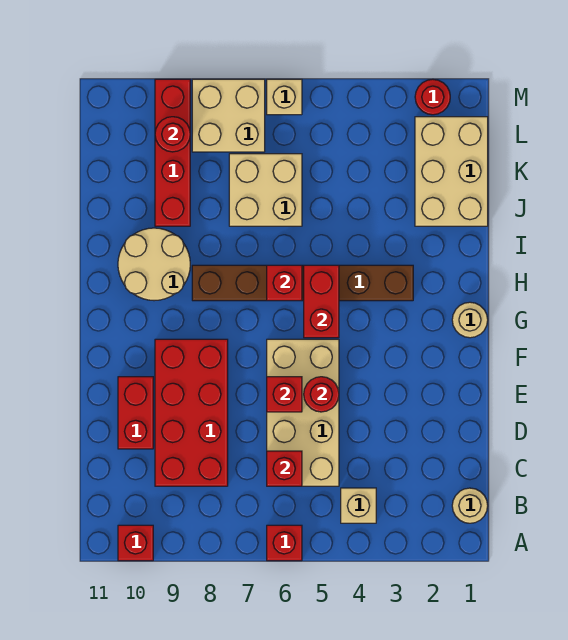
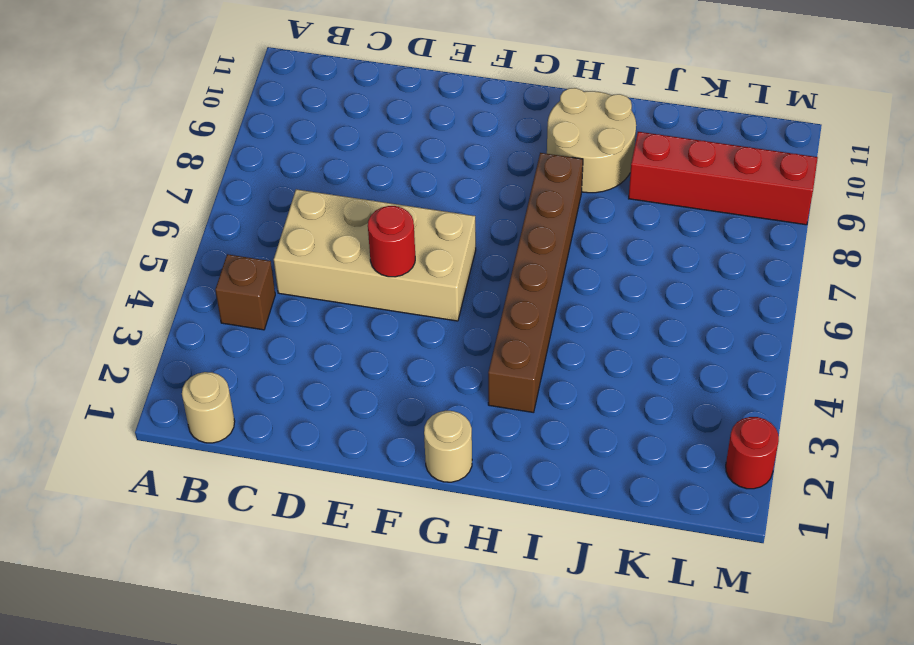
brown brick B4 level 1 -> tan brick B4 level 1
none -> red brick A6 level 1
none -> red brick A10 level 1
none -> red brick C8:F9 level 1

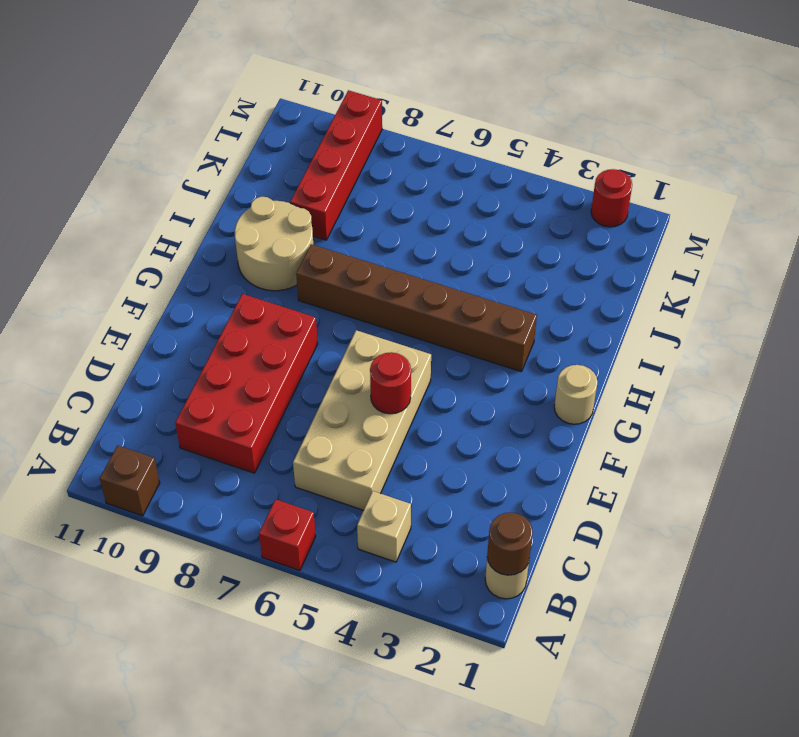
brown brick A10 level 1 -> red brick A10 level 1
brown round brick B1 level 2 -> none
none -> red brick D10:E10 level 1
none -> tan brick J1:L2 level 1
none -> tan brick J6:K7 level 1

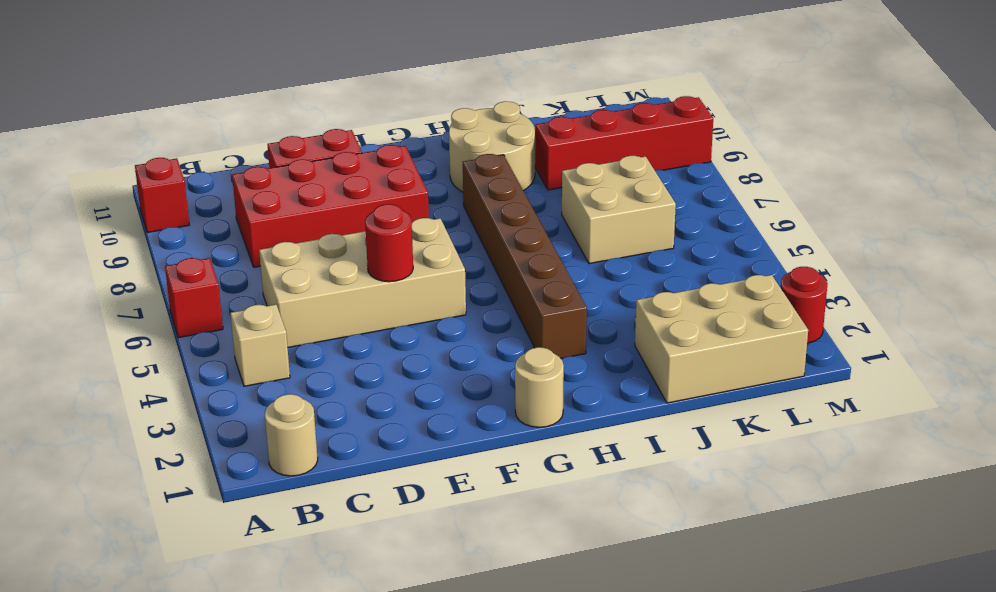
none -> tan brick L7:M8 level 1
none -> tan brick M6 level 1
none -> red brick C6 level 2

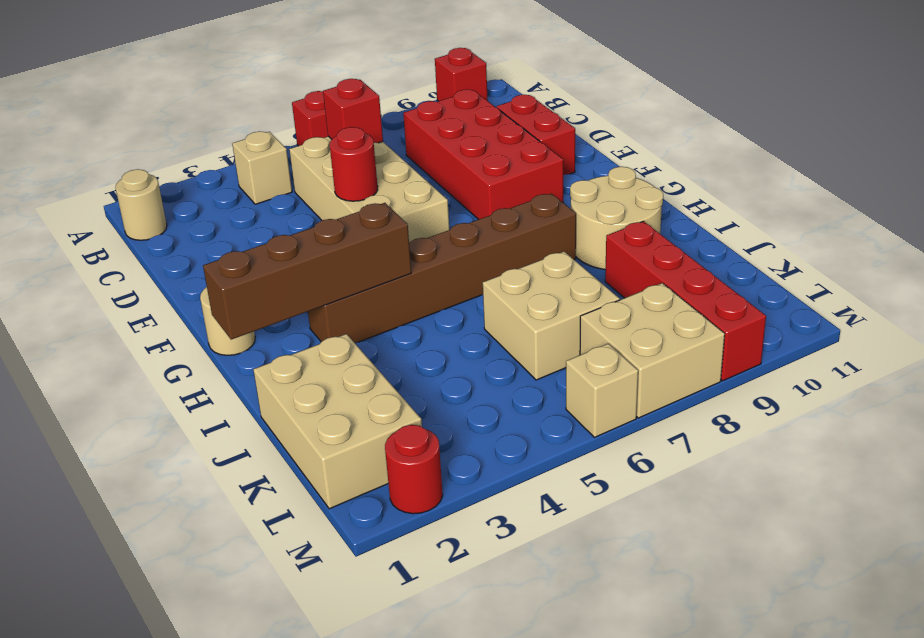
brown brick H1:H4 level 2 -> none
none -> red brick E6 level 2
none -> red brick G5:H5 level 2
none -> red brick H6 level 2

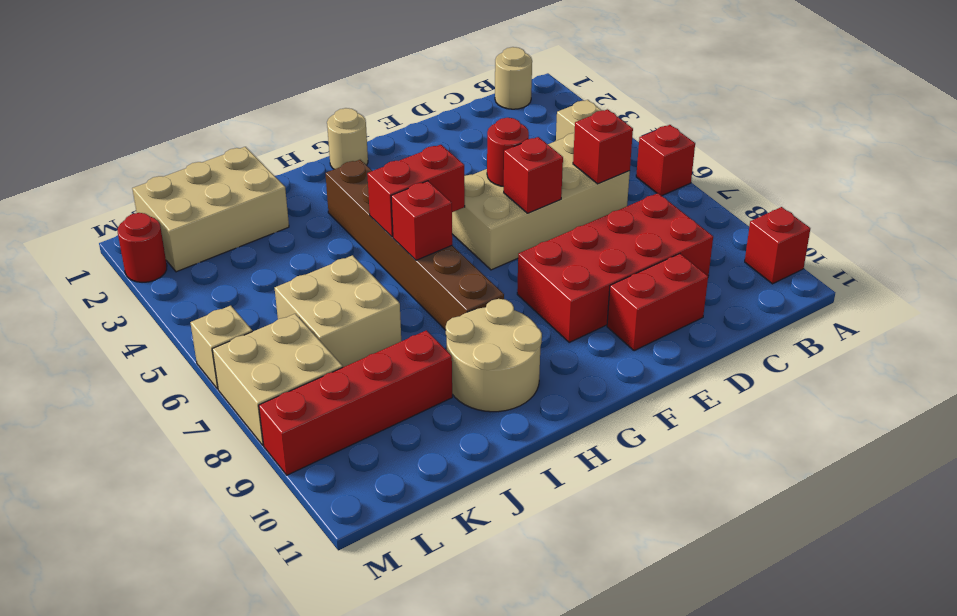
none -> red round brick L9 level 2

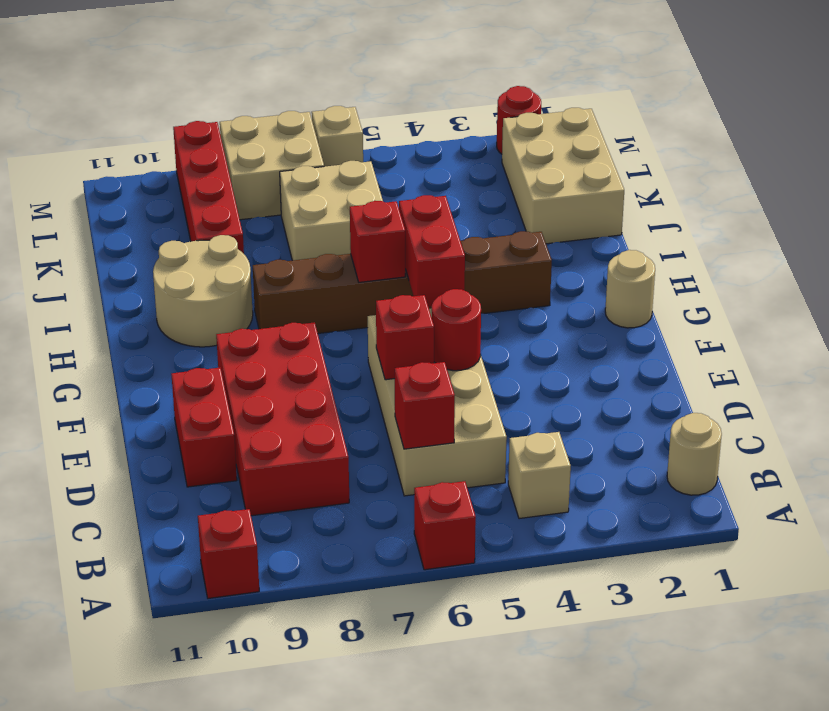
none -> red round brick L9 level 2

